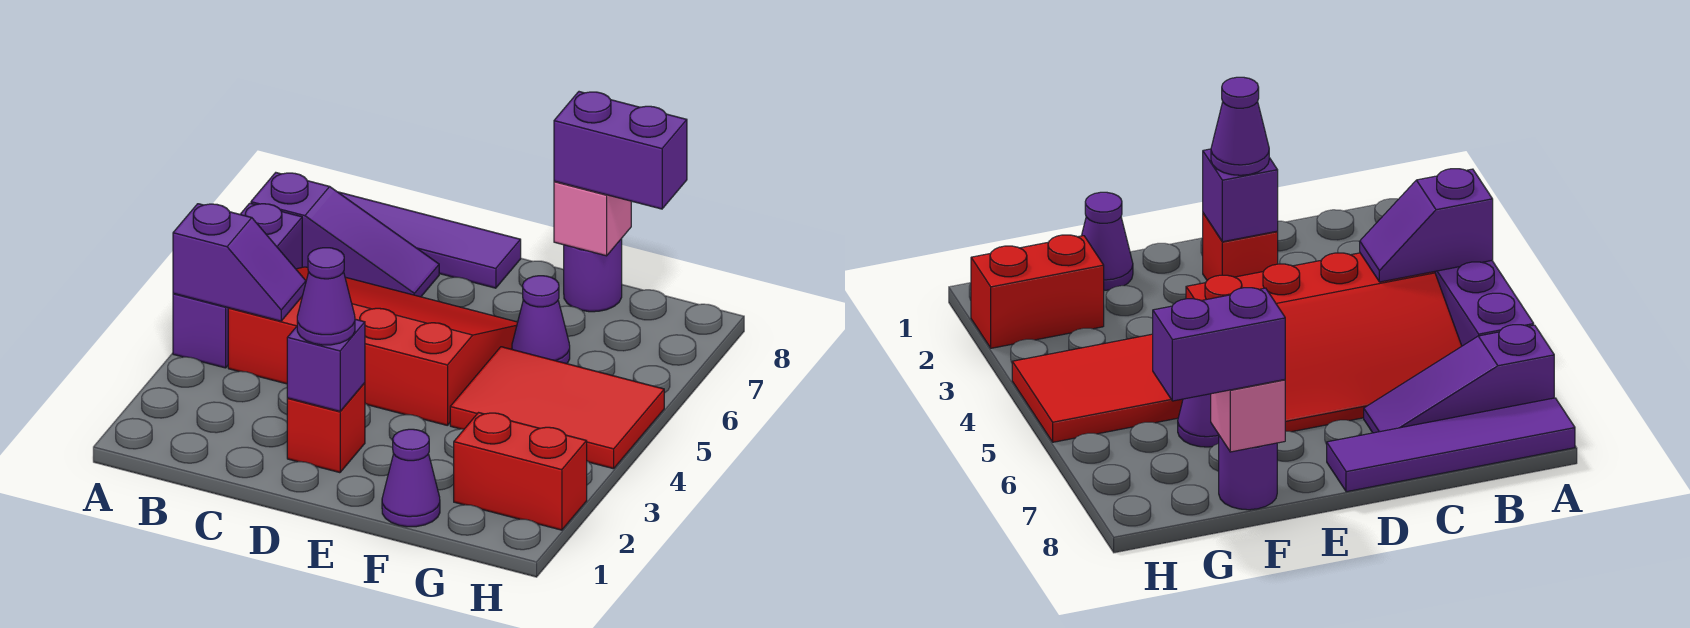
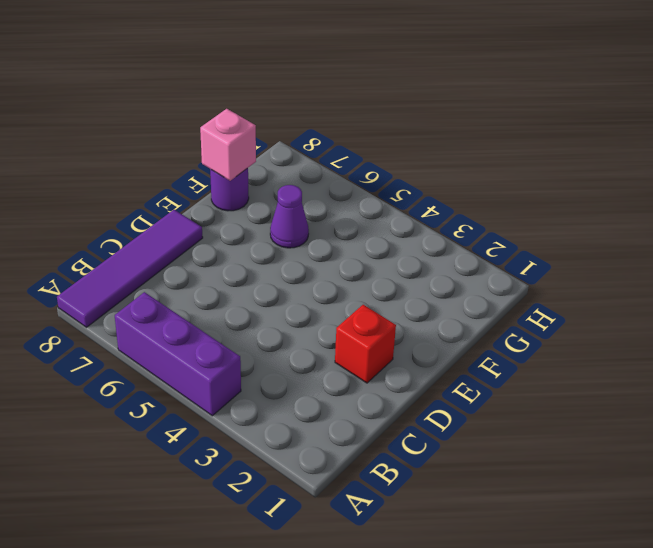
none -> purple slope A7:C7 level 1 top A
none -> red slope B4:E6 level 1 top 4
none -> purple cone F1 level 1

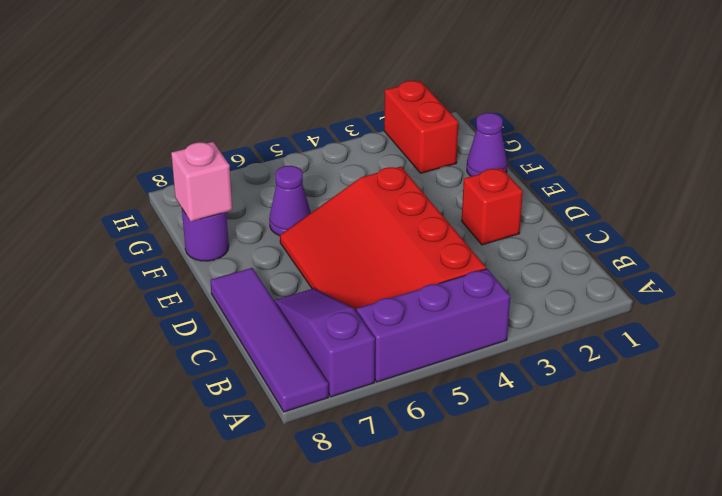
none -> red tile F4:H5 level 1
none -> purple slope A4:B4 level 2 top A
none -> purple brick D2 level 2

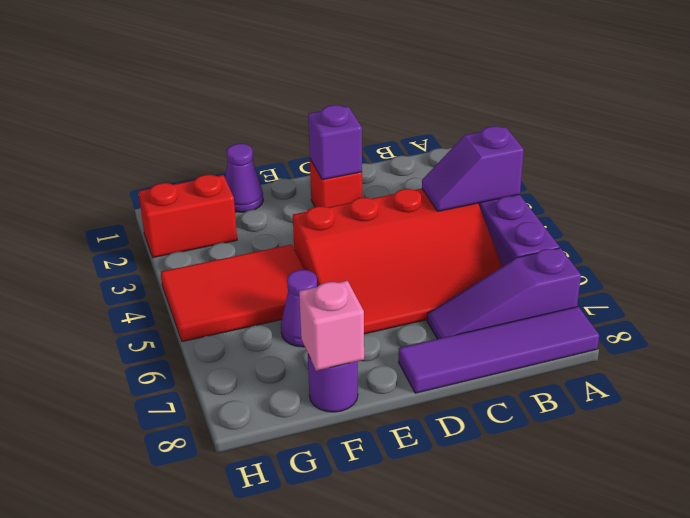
none -> purple cone D2 level 3
none -> purple brick F8:G8 level 3

